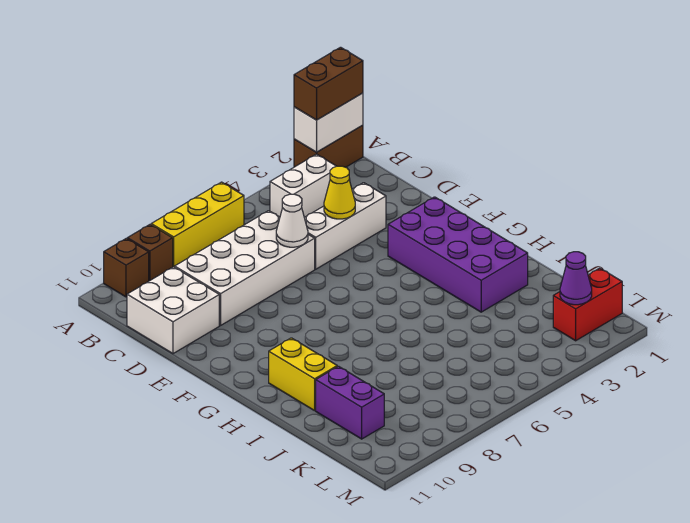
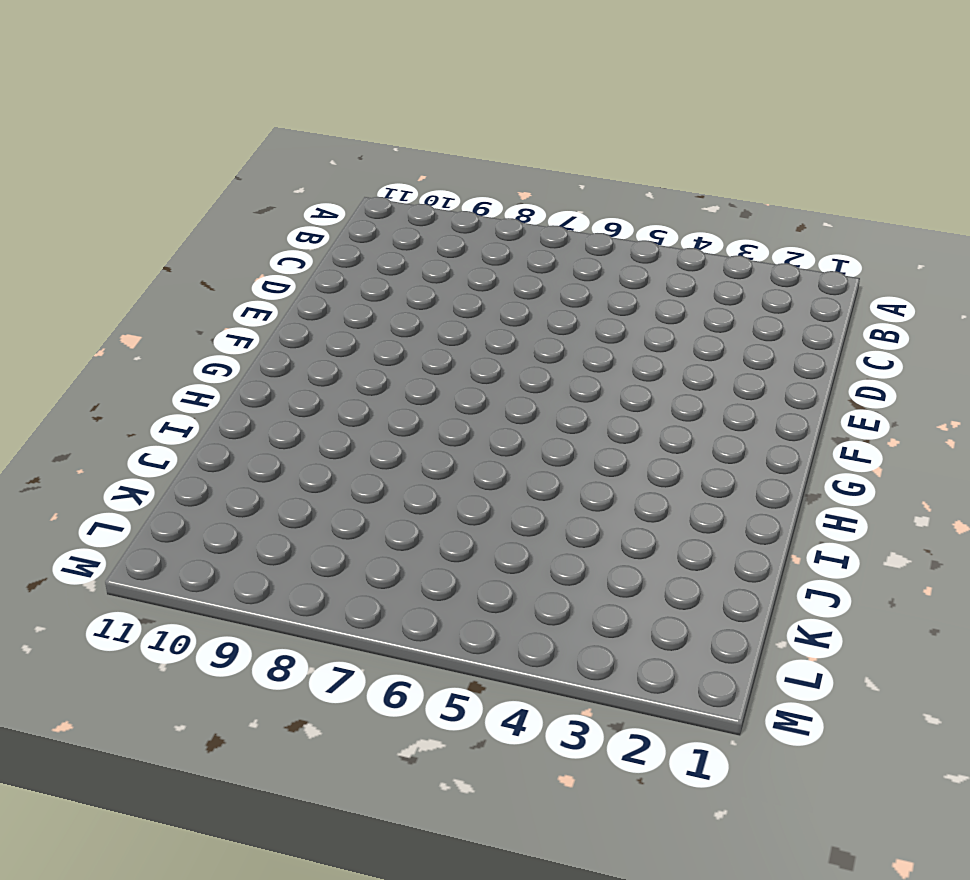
none -> brown brick A1:A2 level 1
none -> yellow brick A6:A8 level 1
none -> brown brick A9 level 1

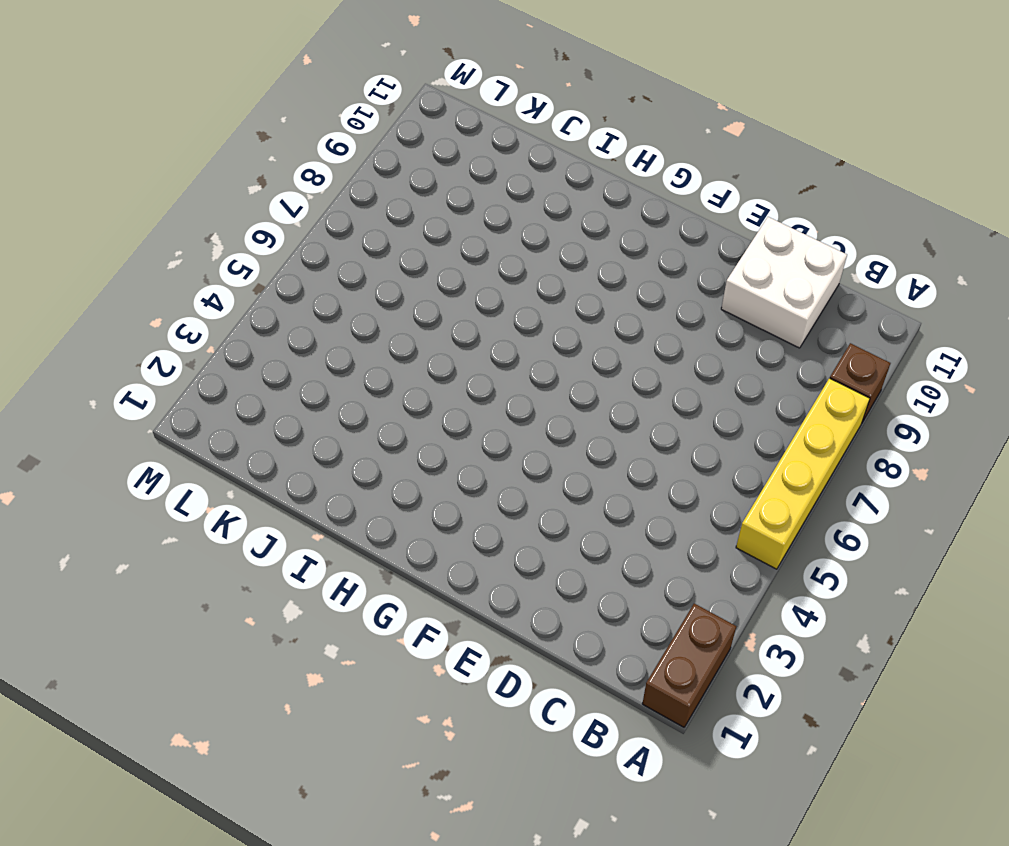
yellow brick A5:A8 level 1 -> yellow brick A6:A8 level 1
none -> brown brick A10 level 1
none -> white brick B3:B4 level 1
none -> white brick C6:D9 level 1

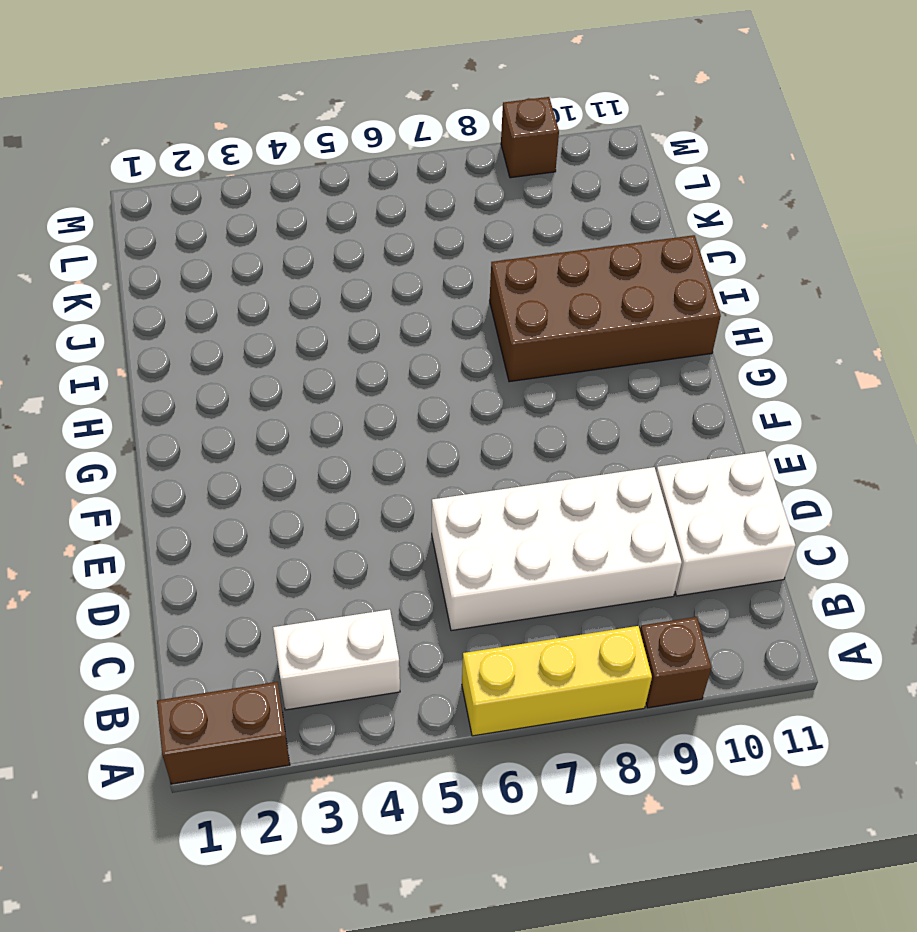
brown brick H8:I11 level 1 -> yellow brick H10:I10 level 1
brown brick M9 level 1 -> brown brick A10 level 1
none -> white brick D3:D5 level 1
none -> purple brick F2:I3 level 1
none -> purple brick J10:K10 level 1

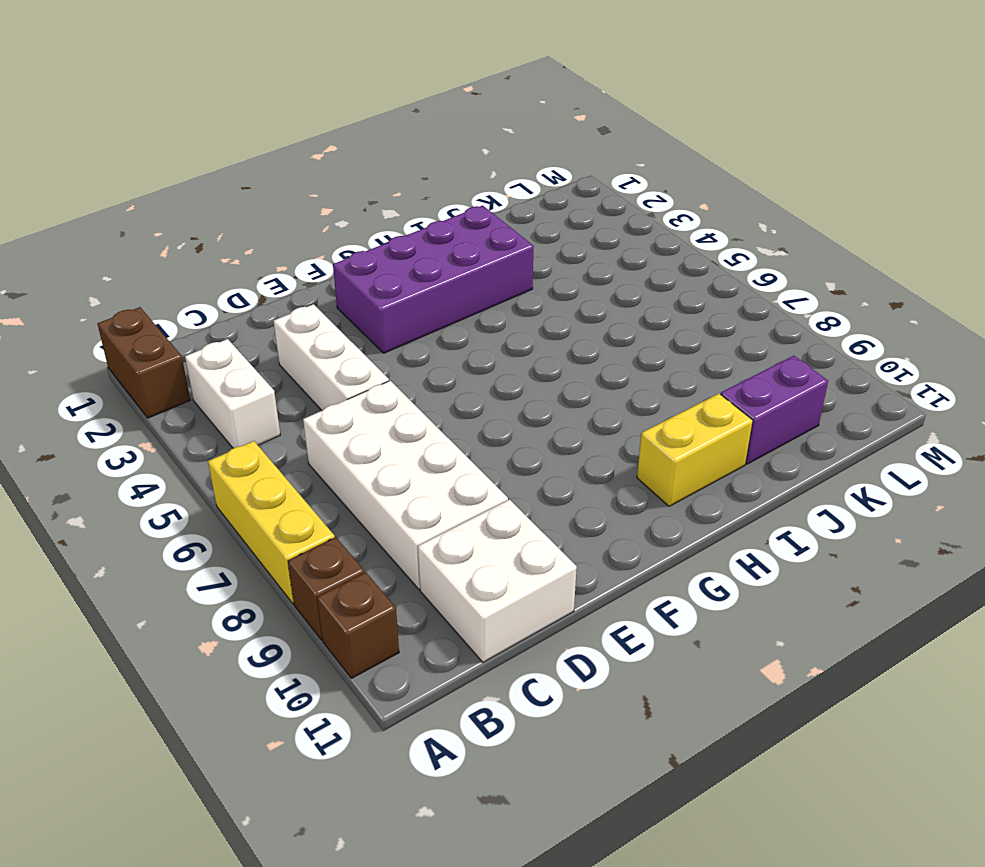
none -> red brick L1:L2 level 1
none -> white brick A1:A2 level 2
none -> yellow cone D4 level 2

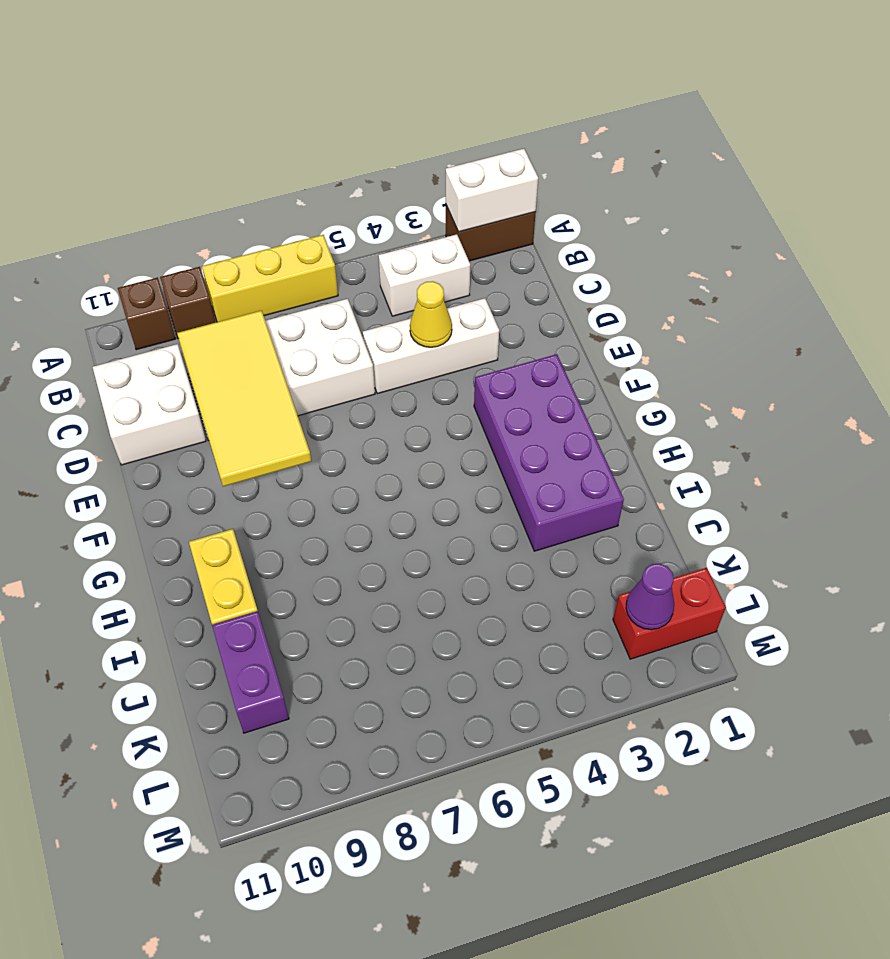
yellow tile C8:F9 level 2 -> none
none -> white cone D6 level 2
none -> brown brick A1:A2 level 3

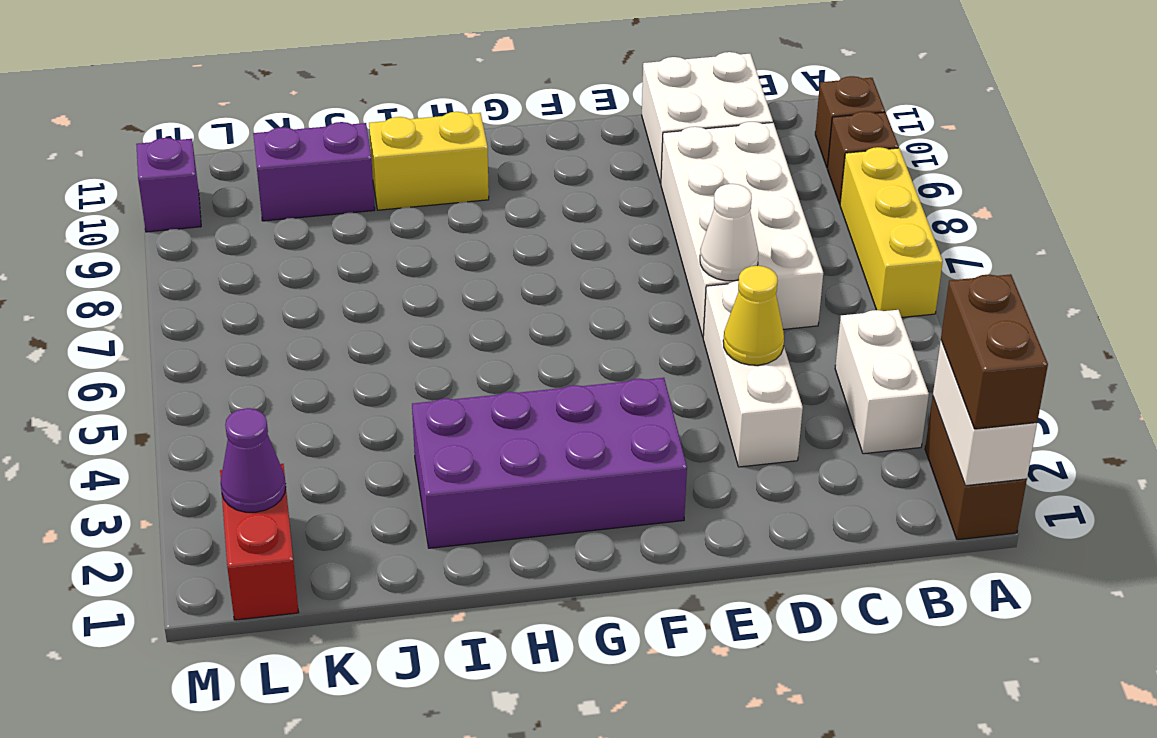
purple brick M10 level 1 -> none

